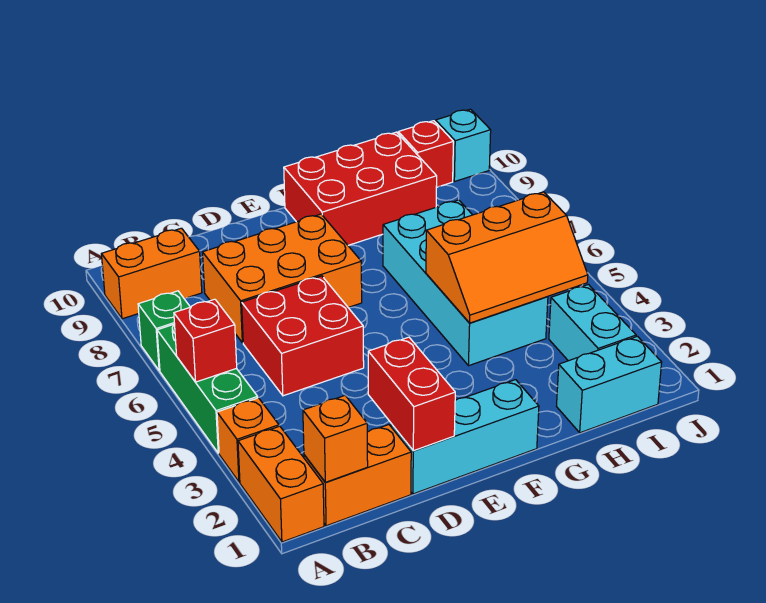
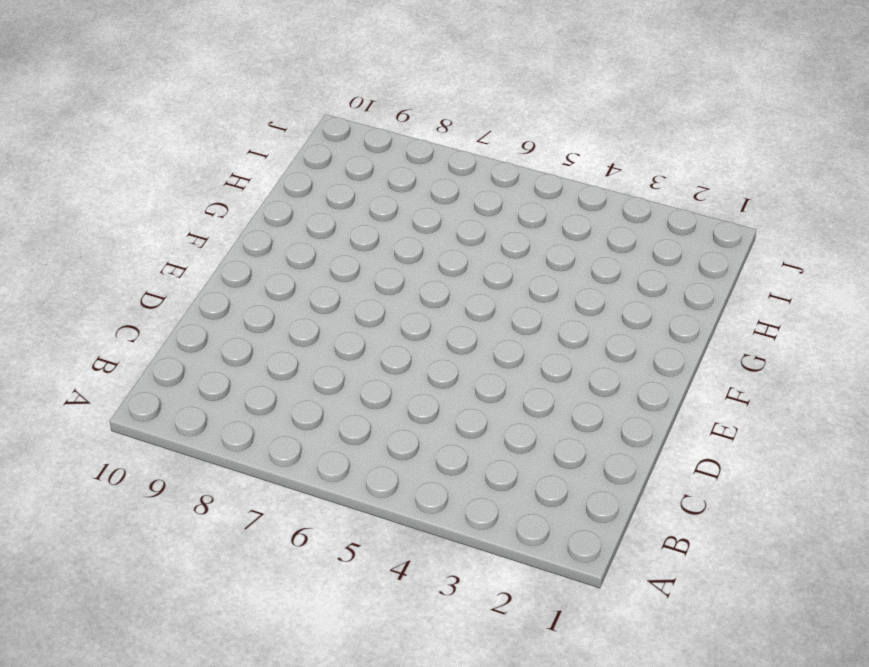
none -> orange brick A1:A2 level 1
none -> orange brick A3 level 1
none -> green brick A4:A6 level 1

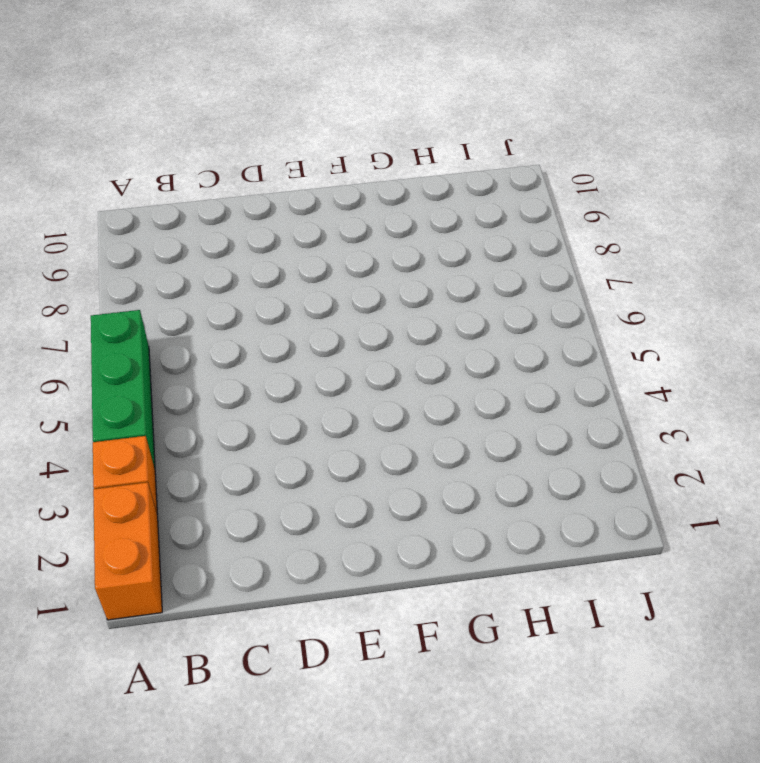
none -> green brick A7 level 1
none -> orange brick A9:B9 level 1
none -> orange brick B1:C1 level 1

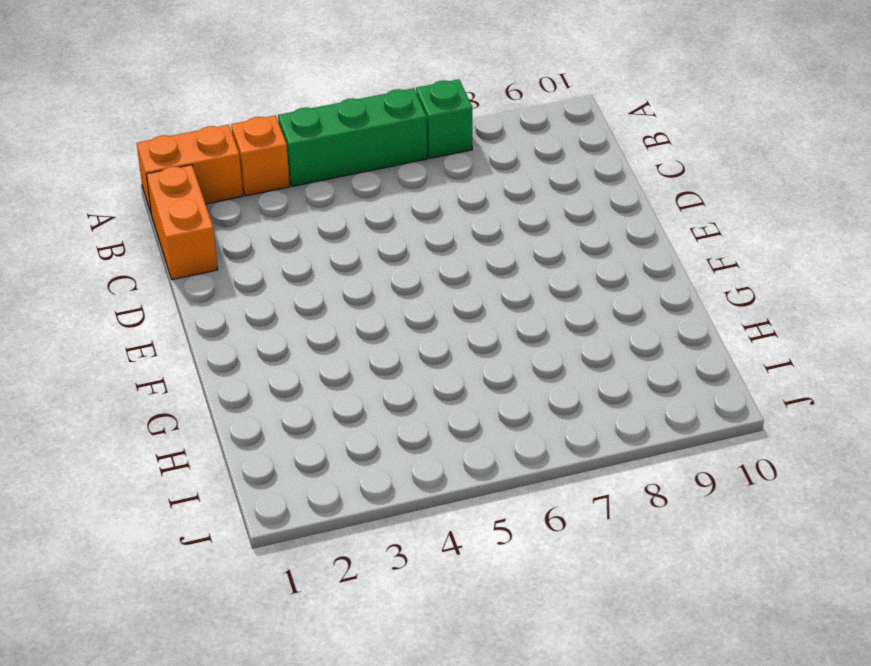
none -> orange brick A9:B9 level 1
none -> red brick C5:D6 level 1
none -> orange brick C7:E8 level 1

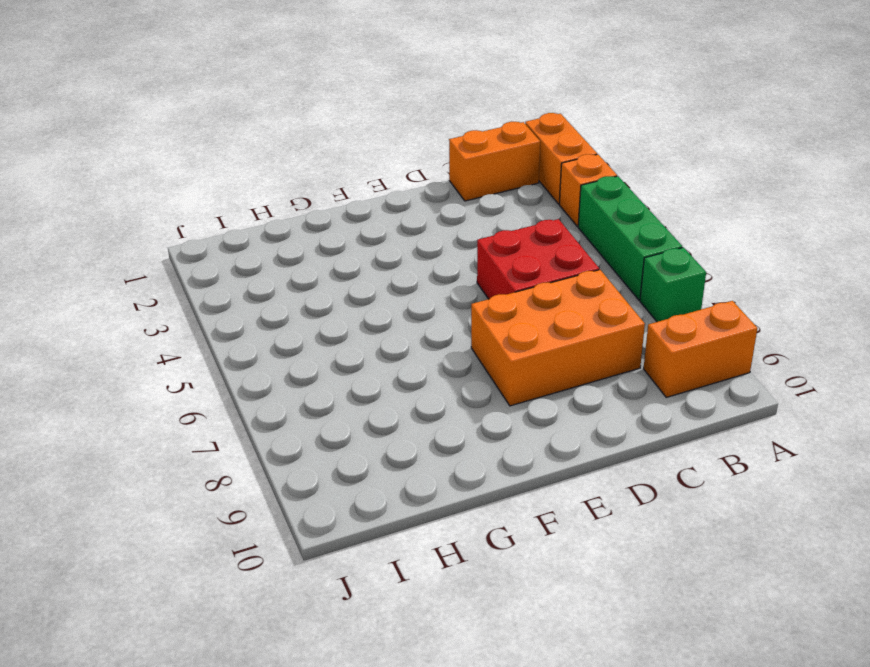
none -> cyan brick D1:F1 level 1
none -> red brick F9:H10 level 1
none -> cyan brick G4:H7 level 1

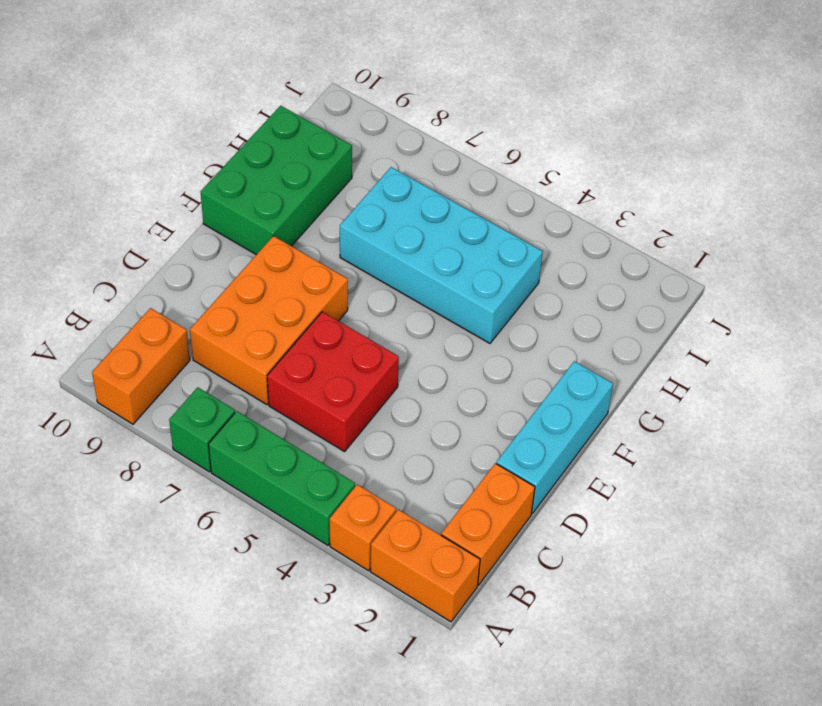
green brick F9:H10 level 1 -> red brick F9:H10 level 1
none -> cyan brick H1:I1 level 1
none -> cyan brick I2:I3 level 1
none -> red brick I10 level 1

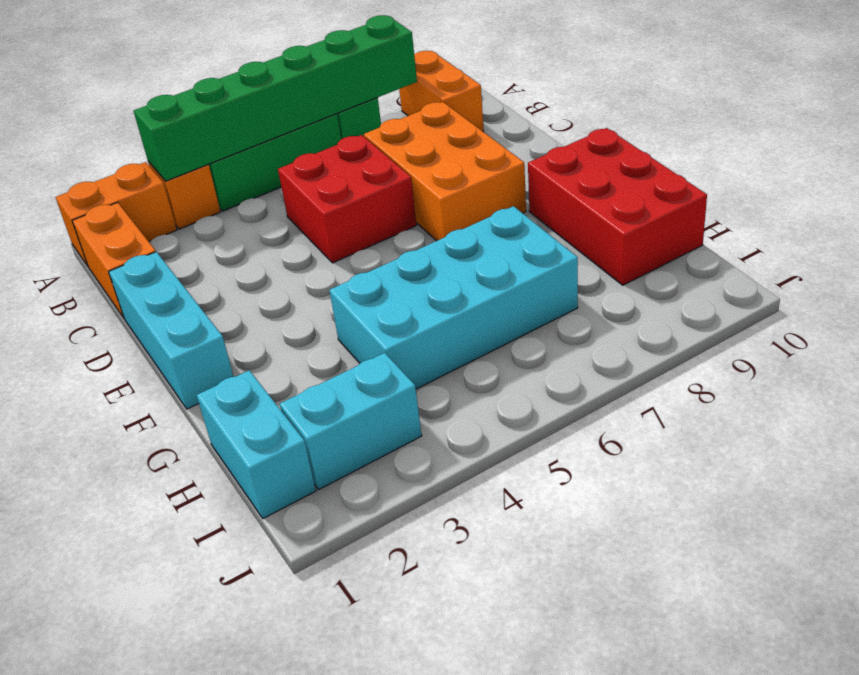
green brick A3:A8 level 2 -> red brick A5 level 2
none -> red brick I10 level 1
none -> cyan brick J10 level 1
none -> orange brick B1 level 2

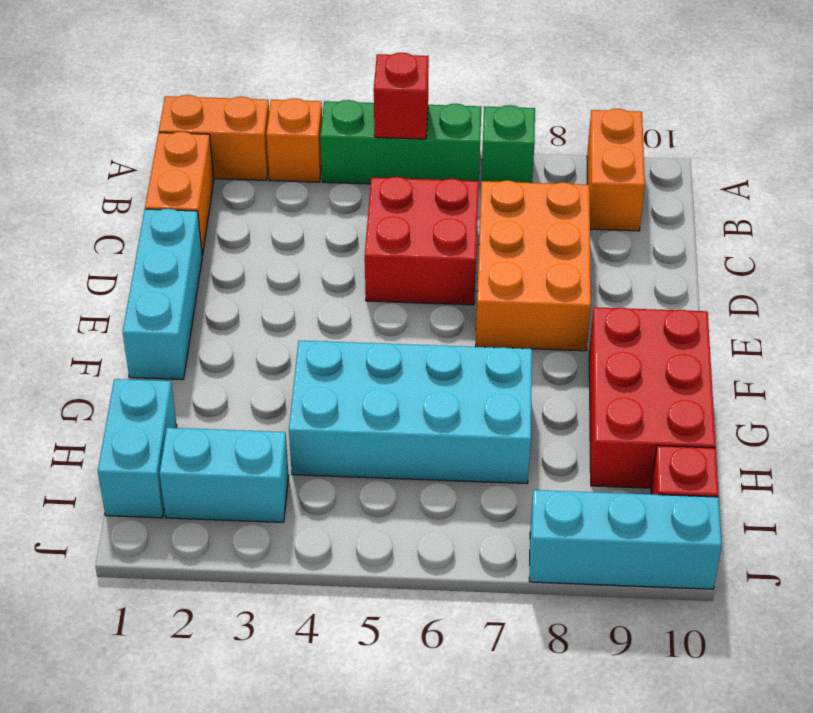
cyan brick J8:J10 level 1 -> cyan brick J10 level 1
none -> orange brick B1 level 2
none -> red brick D1:D2 level 2
none -> orange slope G4:I5 level 2 top 5

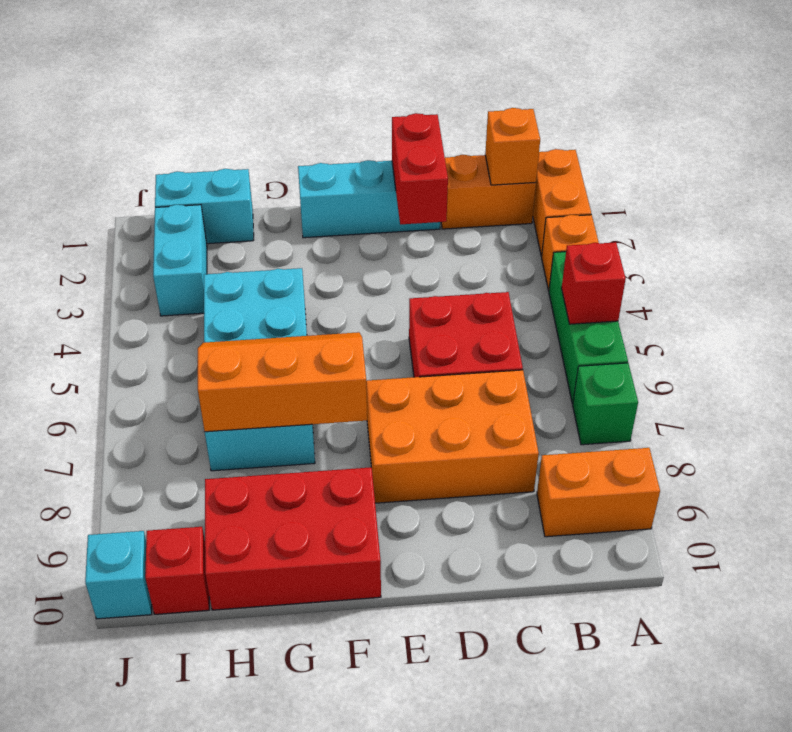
orange slope F6:H7 level 2 top 7 -> orange slope G4:I5 level 2 top 5

